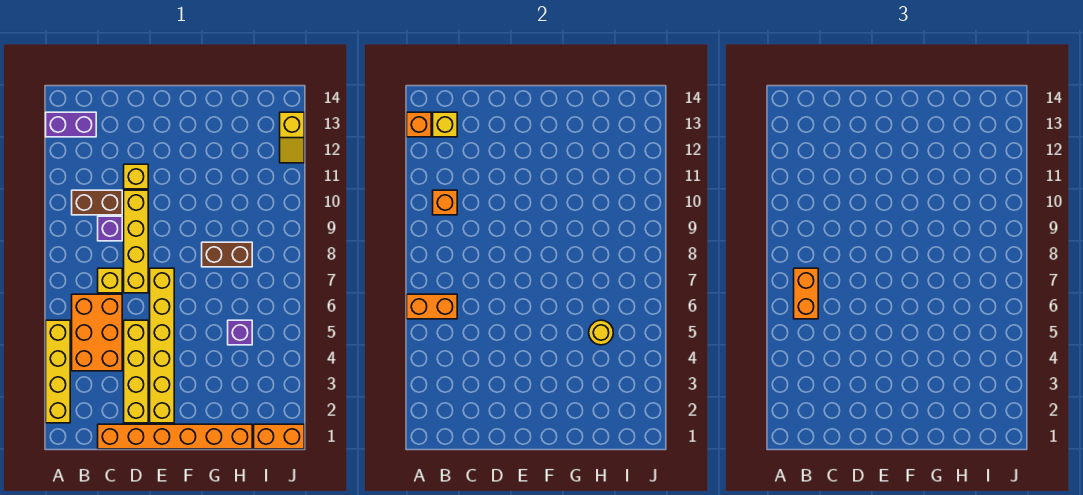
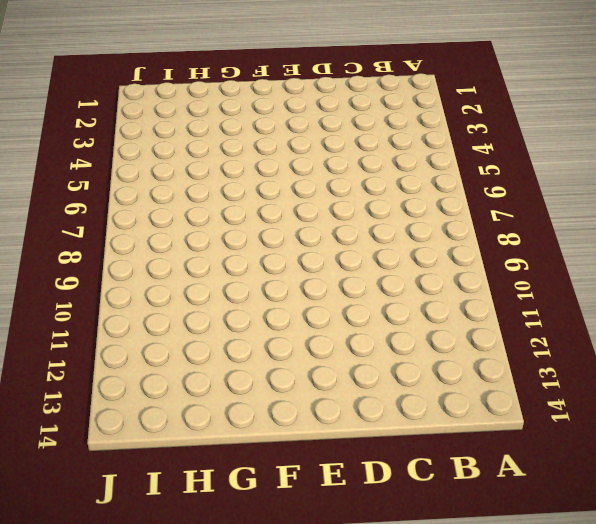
none -> yellow brick A2:A5 level 1
none -> purple brick A13:B13 level 1
none -> orange brick B4:C6 level 1

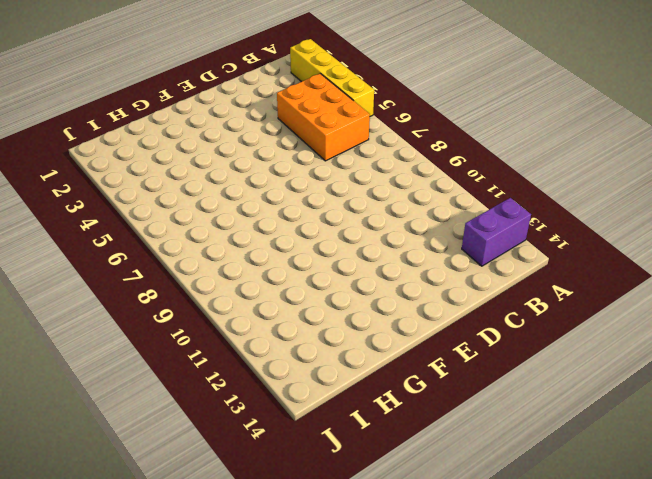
none -> brown brick B10:C10 level 1
none -> orange brick C1:H1 level 1
none -> yellow brick C7 level 1

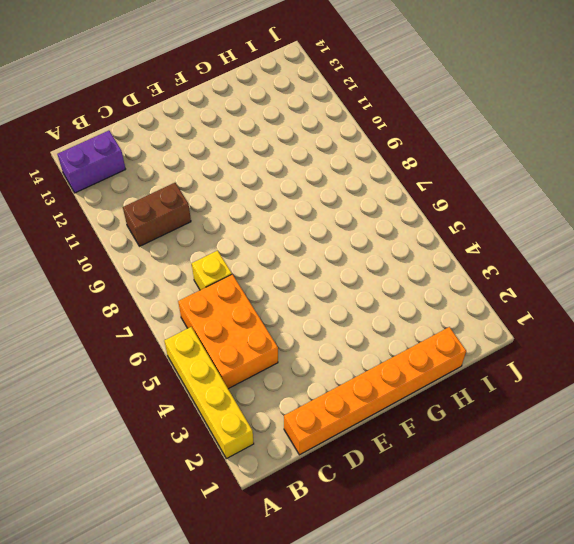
none -> purple brick C9 level 1
none -> yellow brick D2:D5 level 1
none -> yellow brick D7:D10 level 1

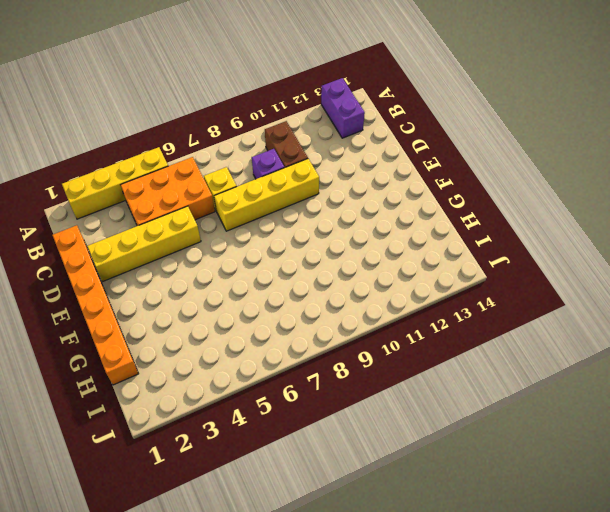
none -> yellow brick D11 level 1
none -> yellow brick E2:E7 level 1
none -> brown brick G8:H8 level 1

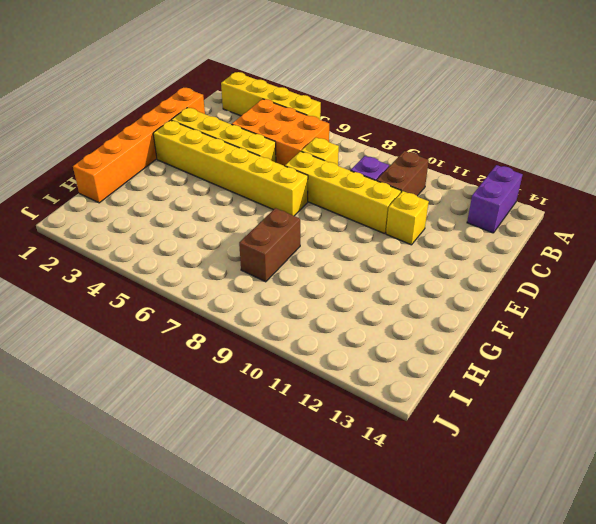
none -> purple brick H5 level 1
none -> orange brick I1:J1 level 1
none -> yellow slope J12:J13 level 1 top 13

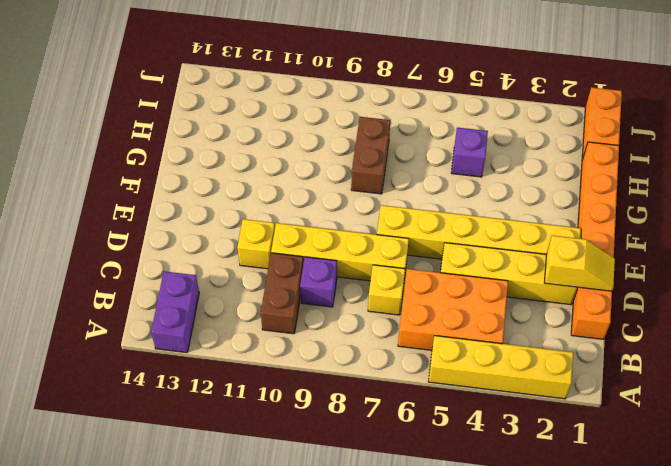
yellow slope D1:D2 level 2 top 2 -> yellow slope J12:J13 level 1 top 13
none -> orange brick A6:B6 level 2
none -> orange brick A13 level 2
none -> orange brick B10 level 2

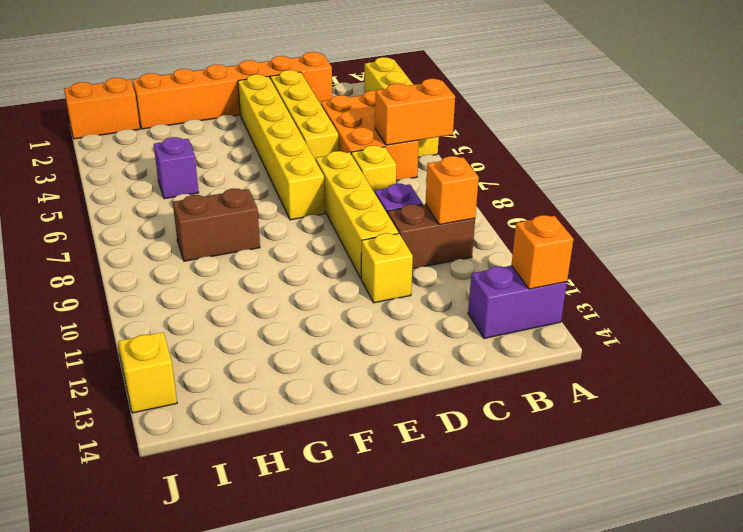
none -> yellow brick B13 level 2
none -> yellow round brick H5 level 2
none -> orange brick B6:B7 level 3

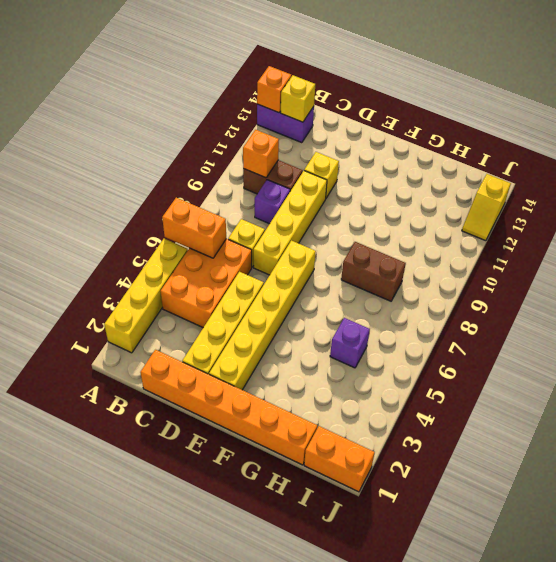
none -> yellow round brick H5 level 2
none -> orange brick B6:B7 level 3

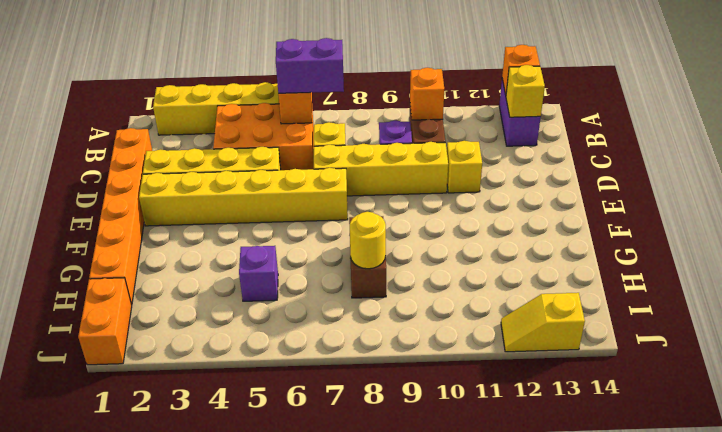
purple brick B6:B7 level 3 -> orange brick B6:B7 level 3
yellow round brick H8 level 2 -> yellow round brick H5 level 2

